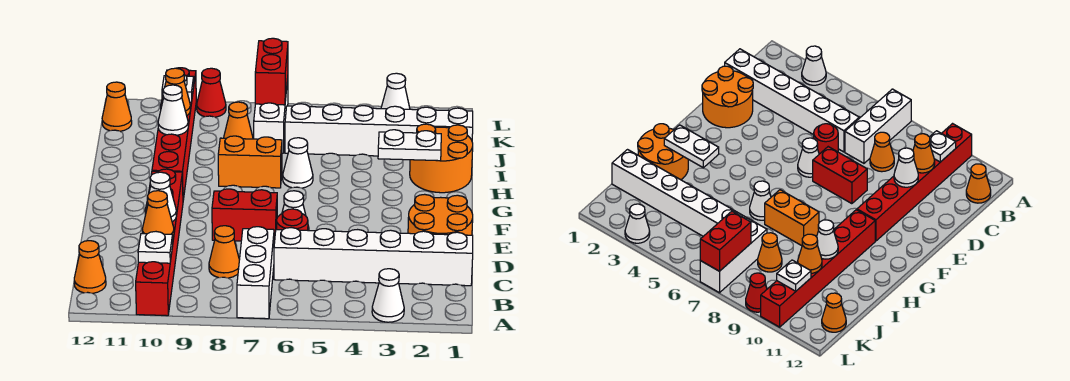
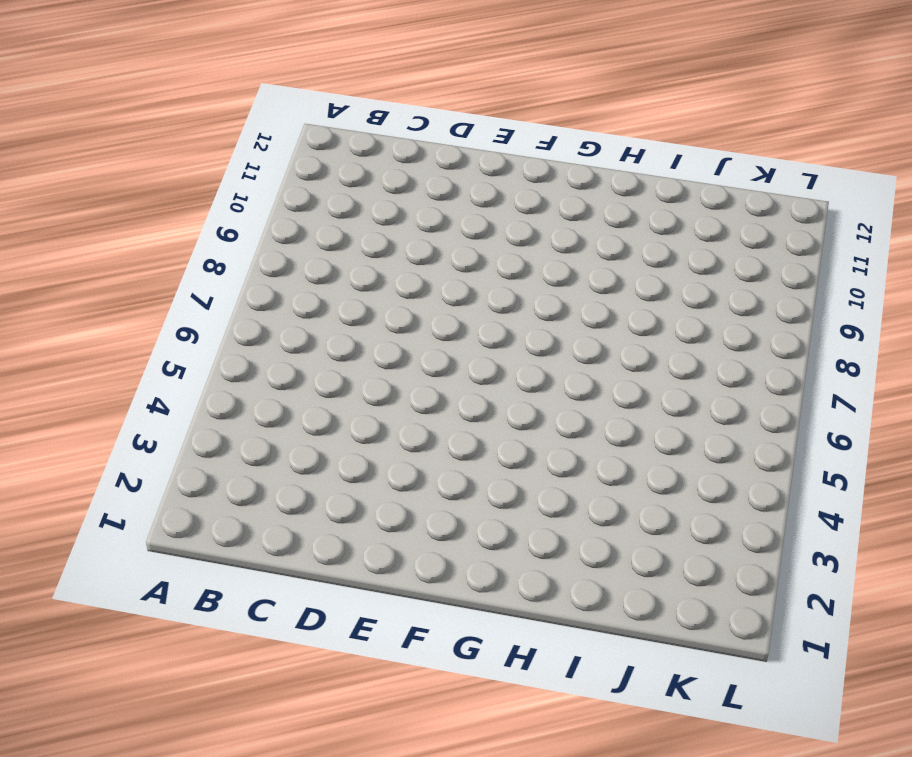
none -> white cone A3 level 1
none -> white brick A7:C7 level 1
none -> red brick A10:F10 level 1

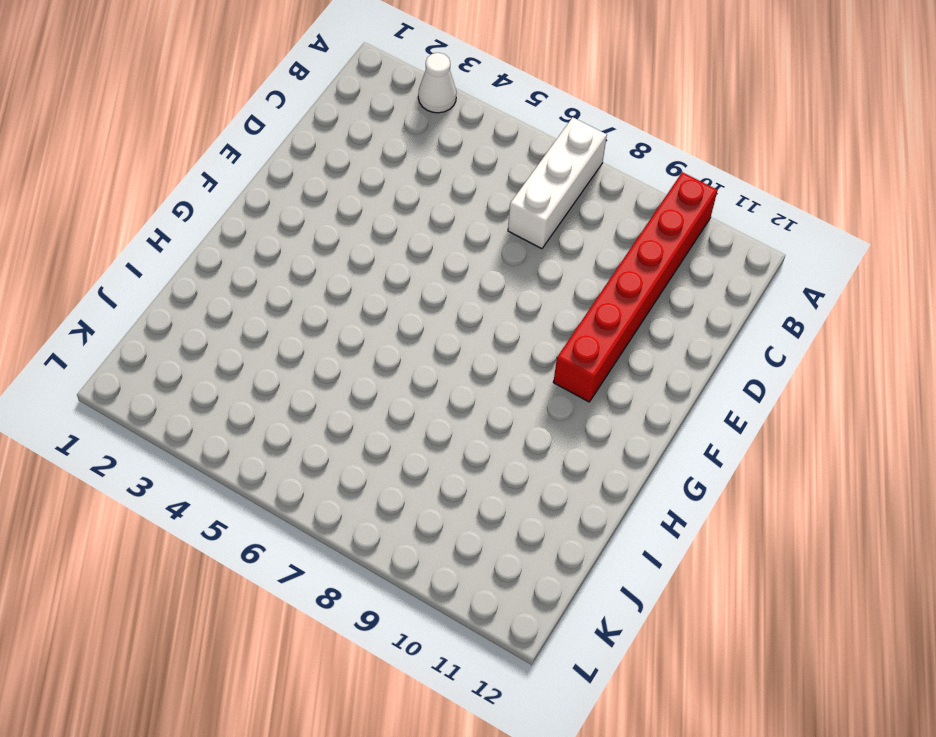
none -> orange cone B12 level 1
none -> white brick C1:C6 level 1
none -> orange cone C8 level 1

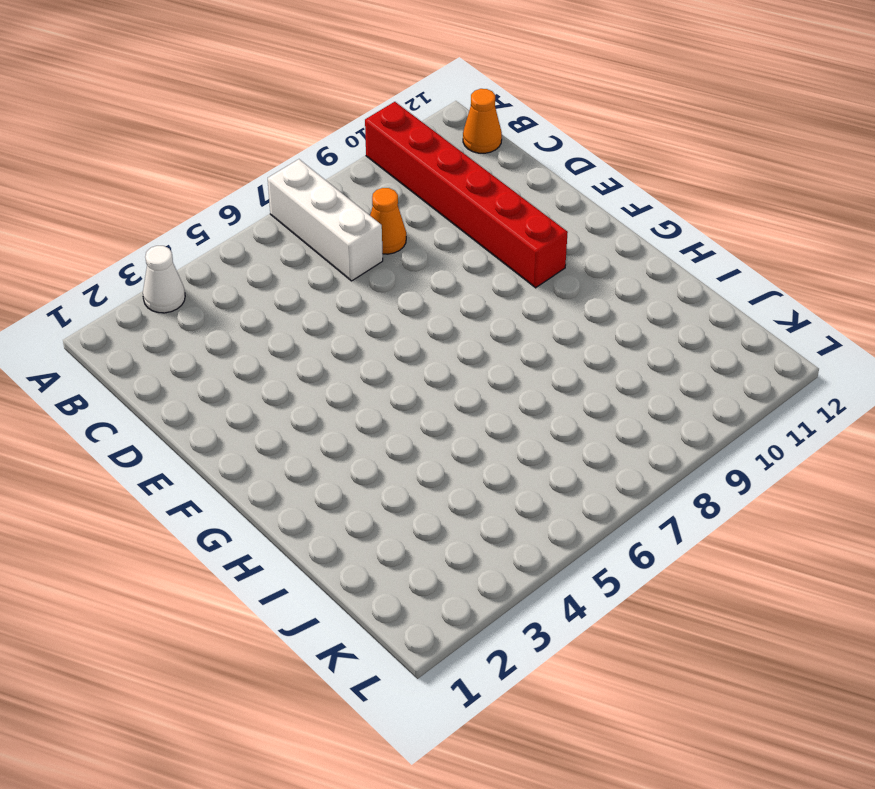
none -> white brick C1:C6 level 1
none -> orange round brick D1:E2 level 1
none -> red round brick D6 level 1

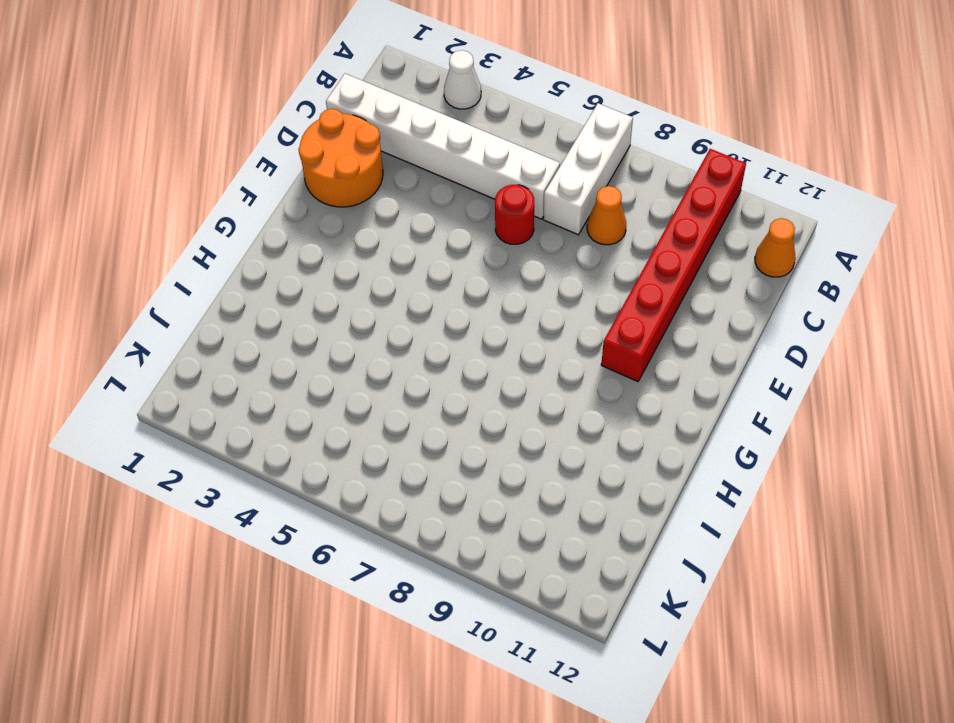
none -> white cone E6 level 1
none -> red brick E7:E8 level 1
none -> red brick G10:L10 level 1

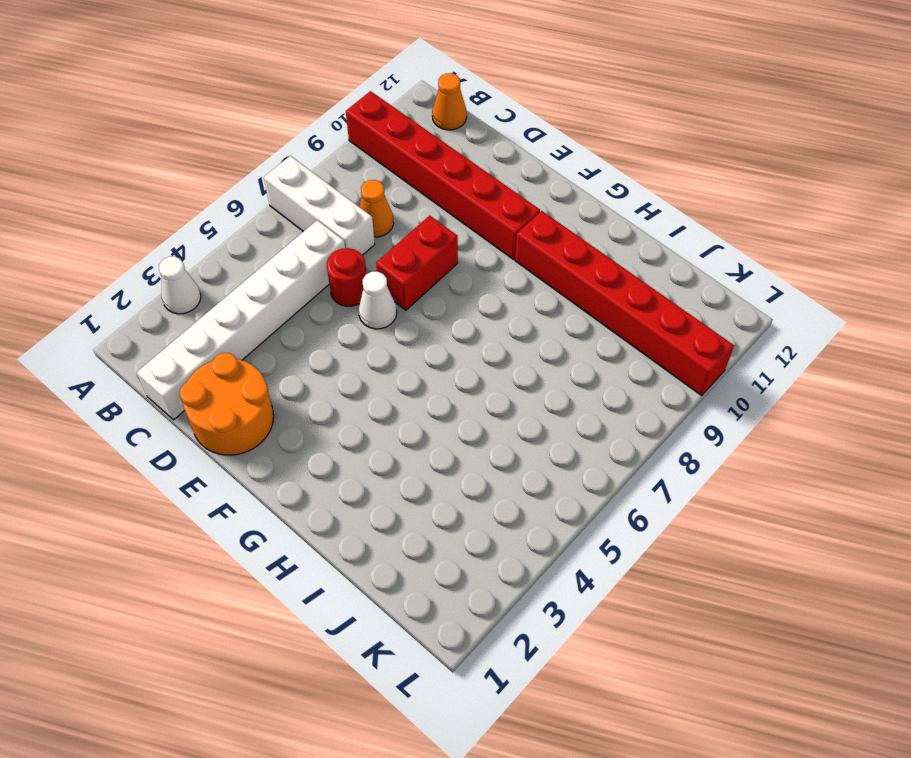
none -> orange round brick H1:I2 level 1
none -> white cone H6 level 1
none -> orange brick H7:H8 level 1

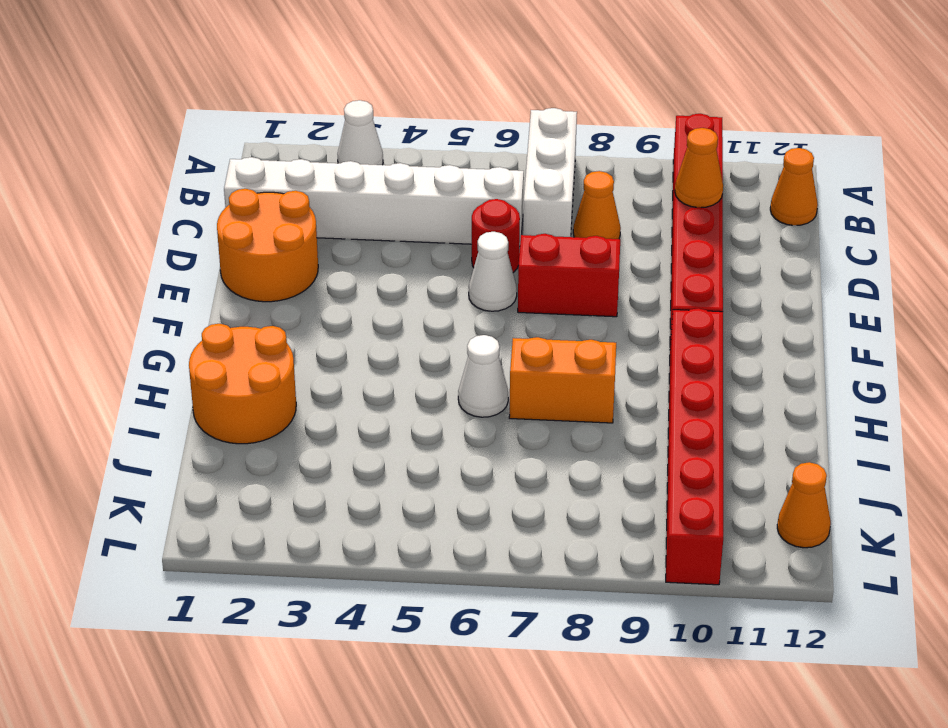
none -> white brick J1:J6 level 1
none -> white brick J7:L7 level 1
none -> orange cone J8 level 1

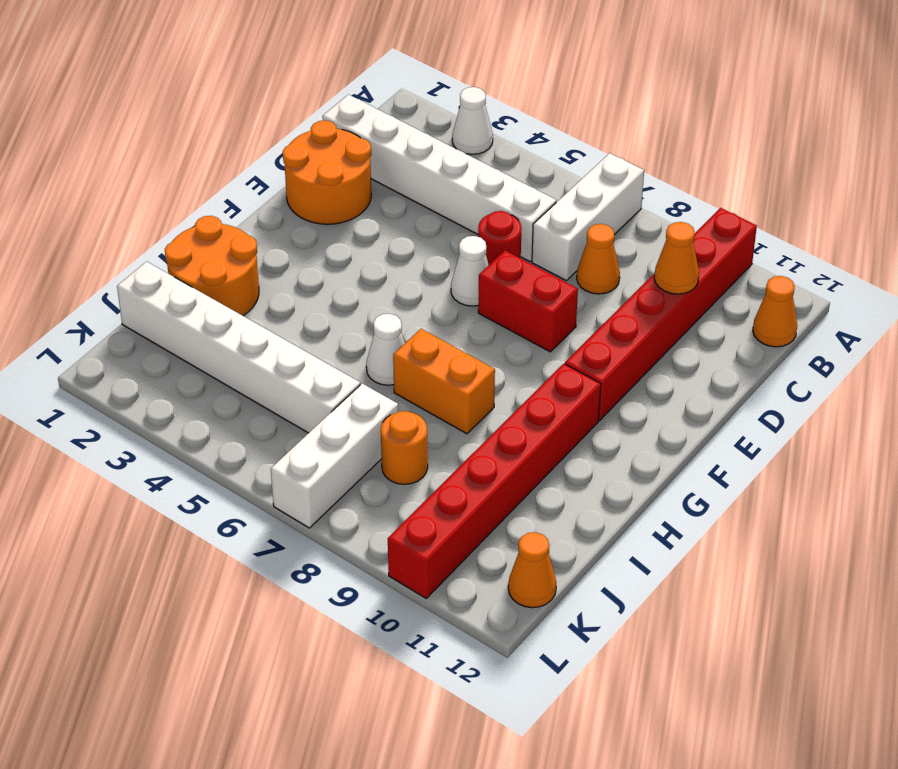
orange round brick J8 level 1 -> orange cone J8 level 1
none -> white cone L3 level 1
none -> red cone L9 level 1
none -> white plate B10 level 2

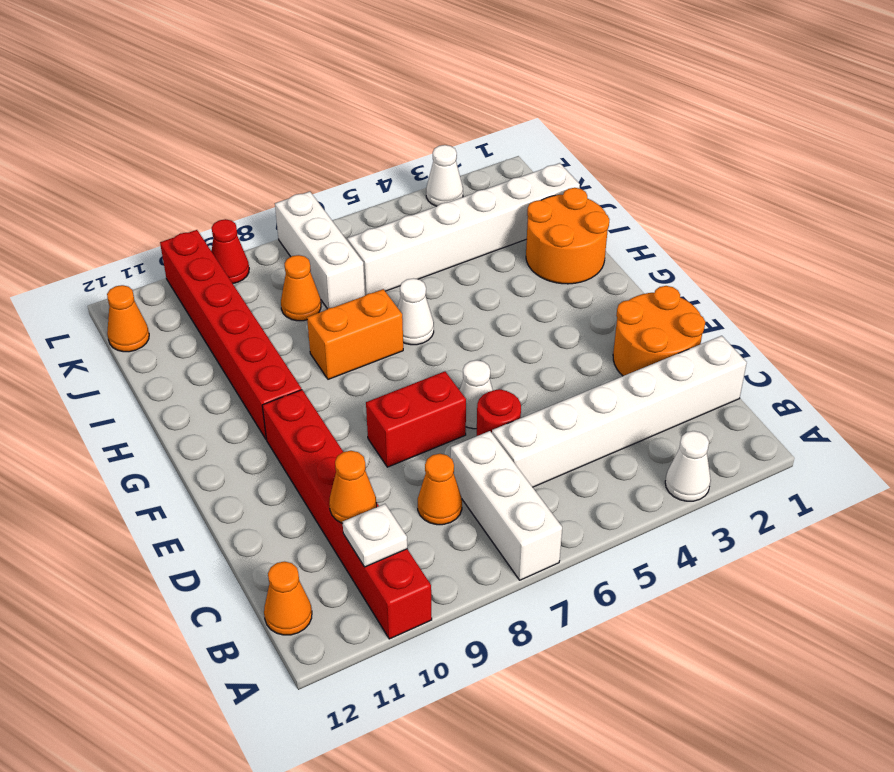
none -> white cone D10 level 2
none -> white plate H2:H3 level 2
none -> white cone I10 level 2

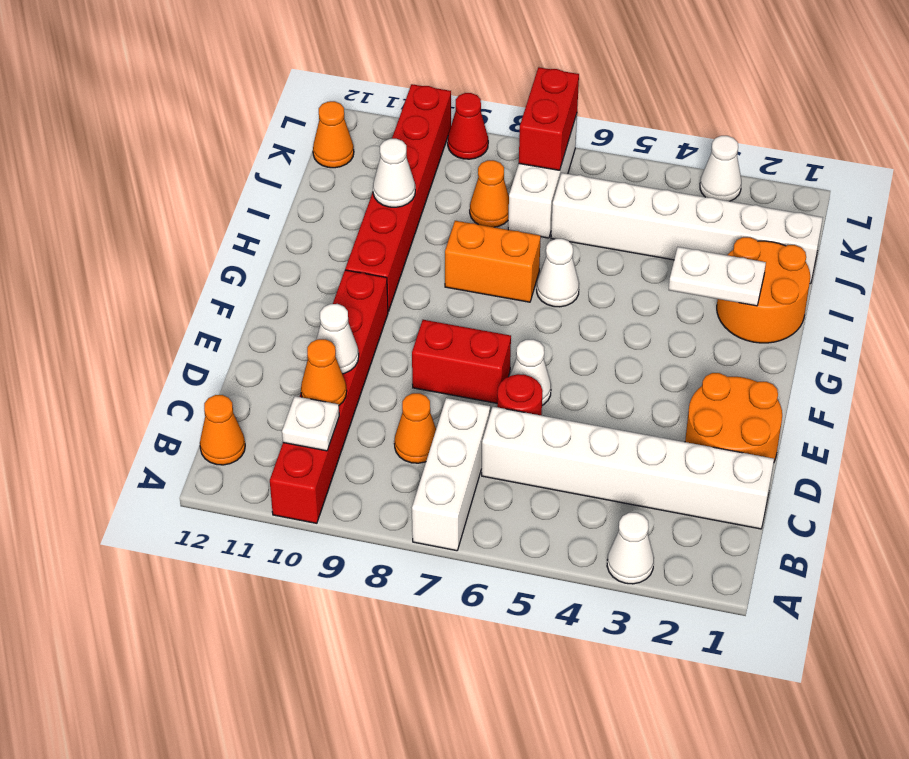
none -> orange cone J10 level 2
none -> white plate K10 level 2

